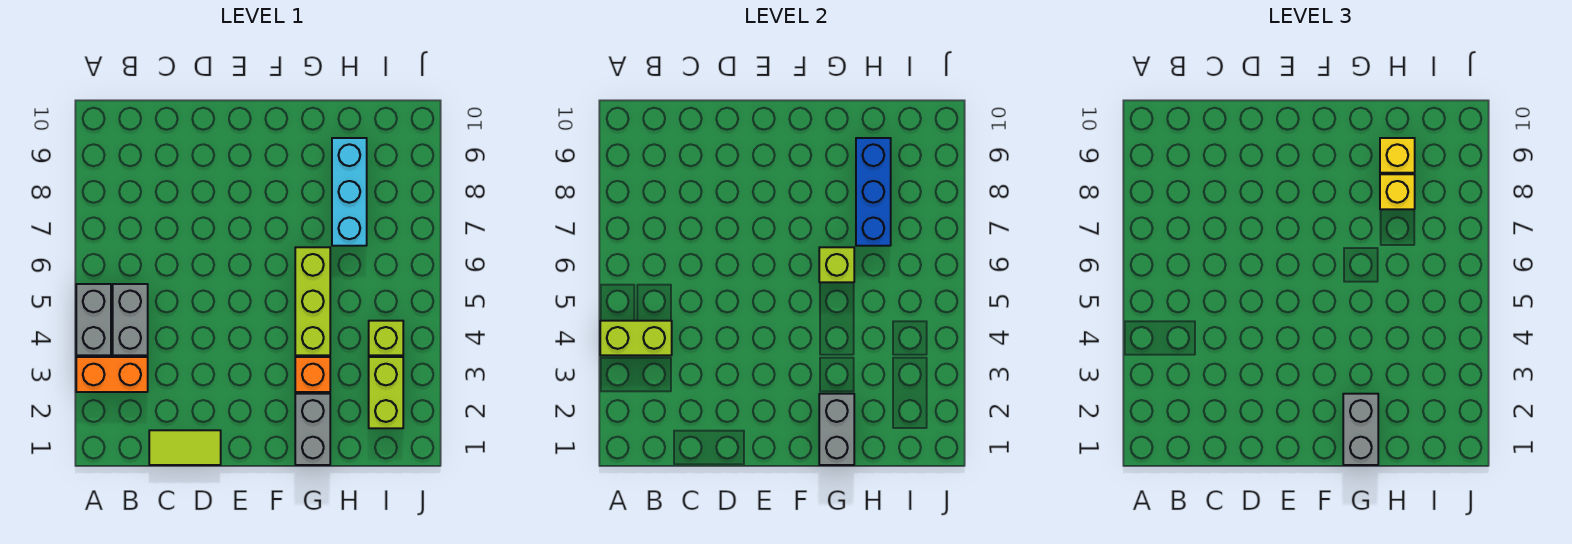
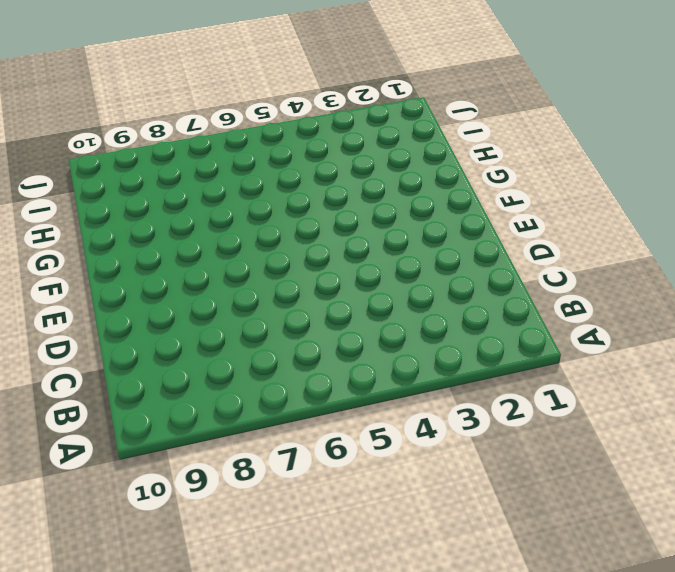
none -> orange brick A3:B3 level 1
none -> grey brick A4:A5 level 1
none -> grey brick B4:B5 level 1

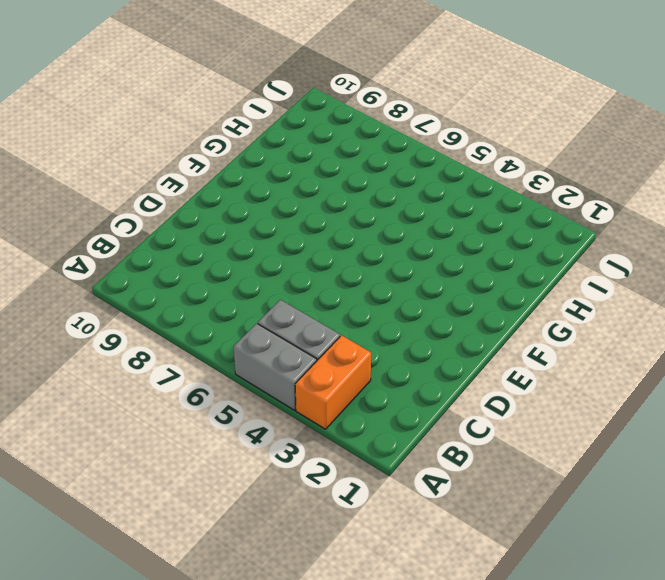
none -> lime tile C1:D1 level 1
none -> grey brick G1:G2 level 1
none -> orange brick G3 level 1

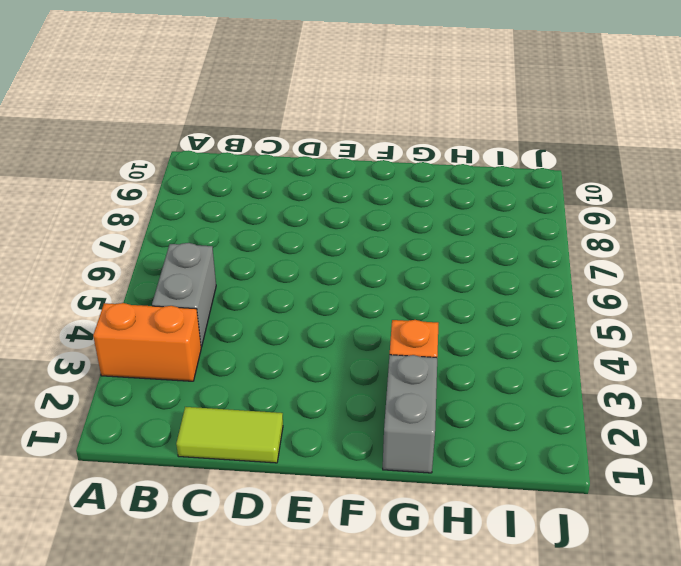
none -> grey brick A4:A5 level 1
none -> lime brick G4:G6 level 1
none -> cyan brick H7:H9 level 1

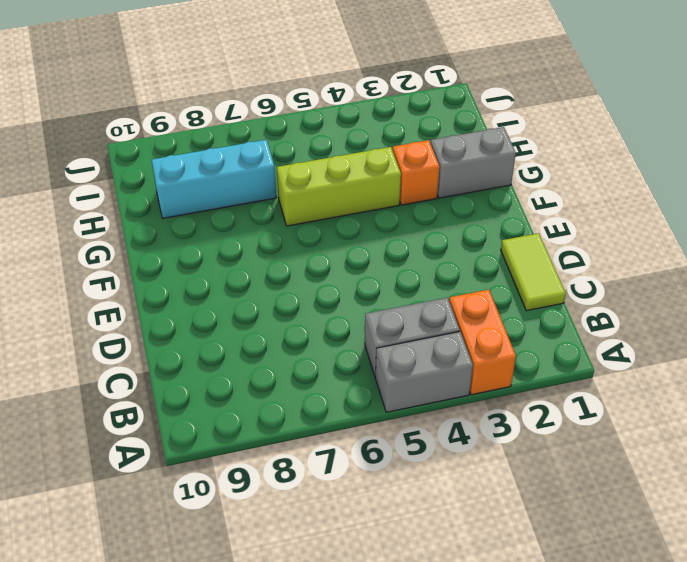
none -> lime brick I2:I3 level 1
none -> lime brick I4 level 1
none -> lime brick A4:B4 level 2

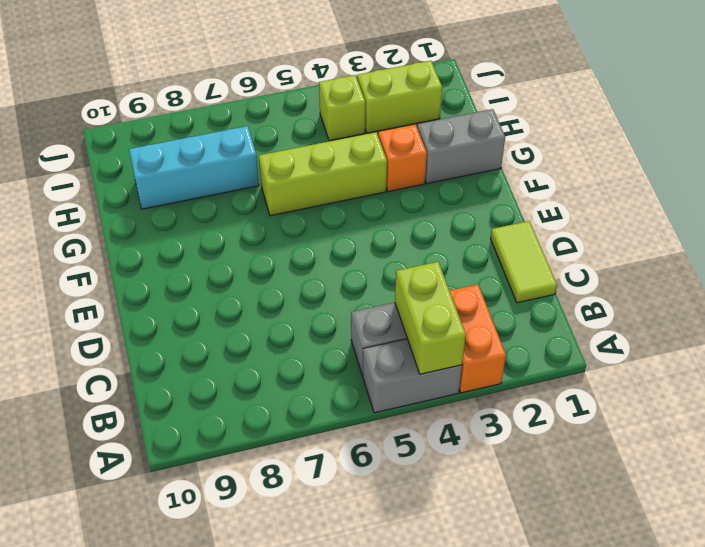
none -> grey brick G1:G2 level 2
none -> lime brick G6 level 2
none -> blue brick H7:H9 level 2

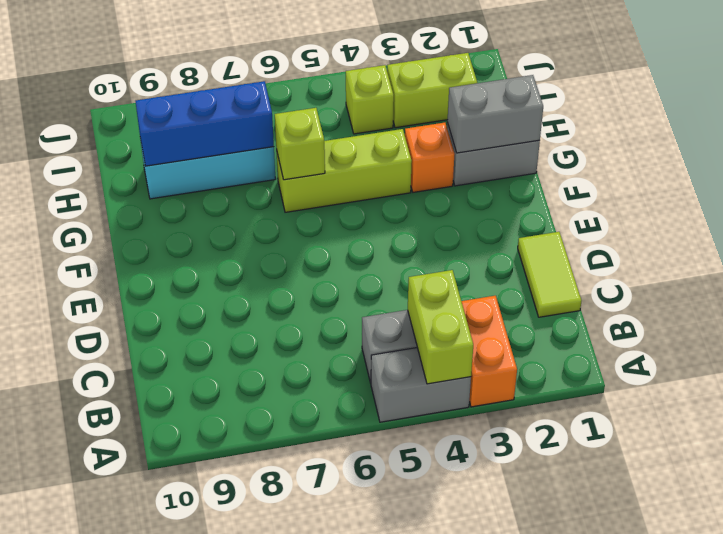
none -> grey brick G1:G2 level 3
none -> yellow brick H8 level 3
none -> yellow brick H9 level 3

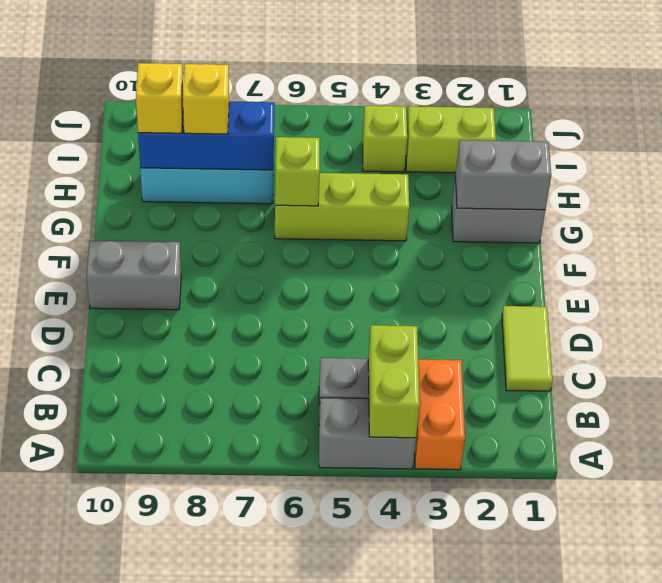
grey brick E9:E10 level 1 -> grey brick G1:G2 level 3
none -> orange brick G3 level 1

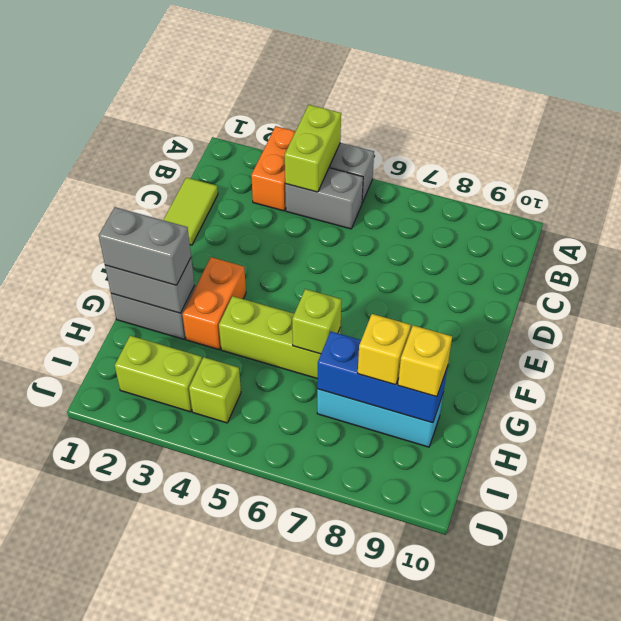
orange brick F3:G3 level 1 -> orange brick G3 level 1

